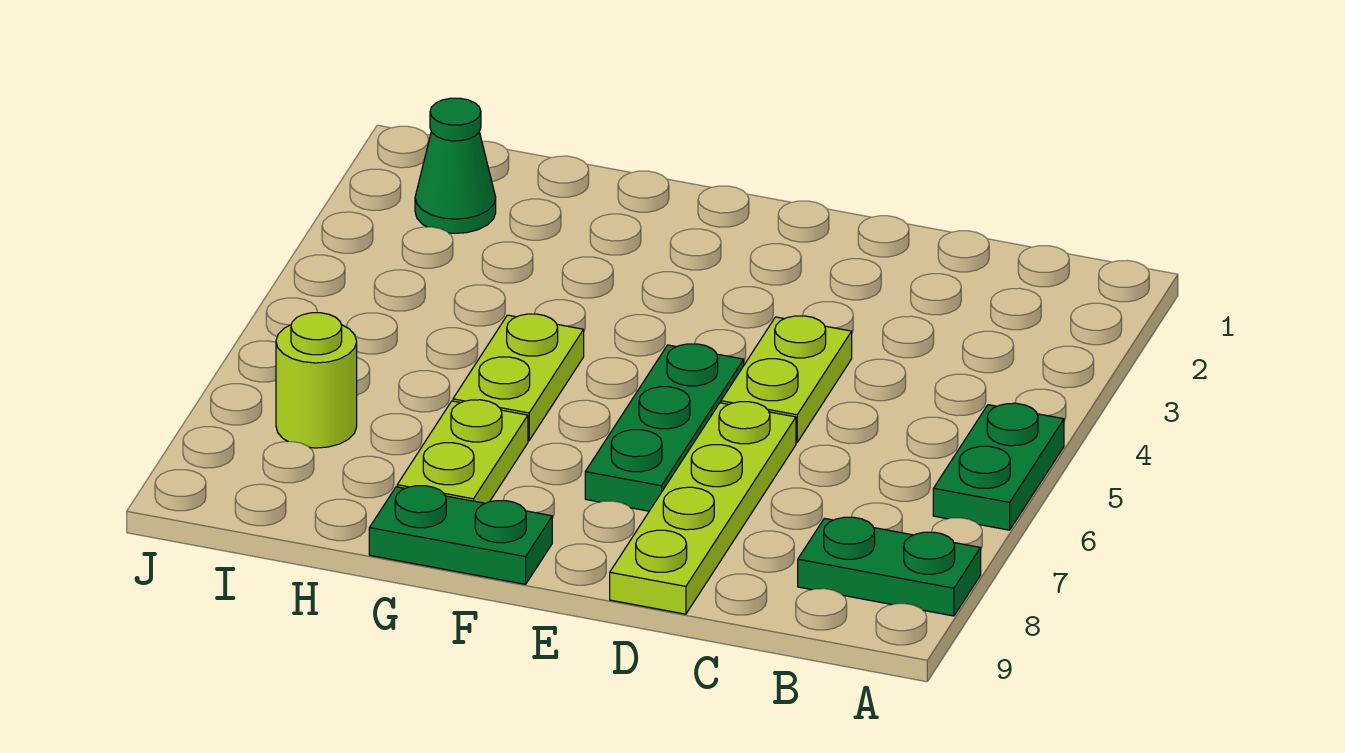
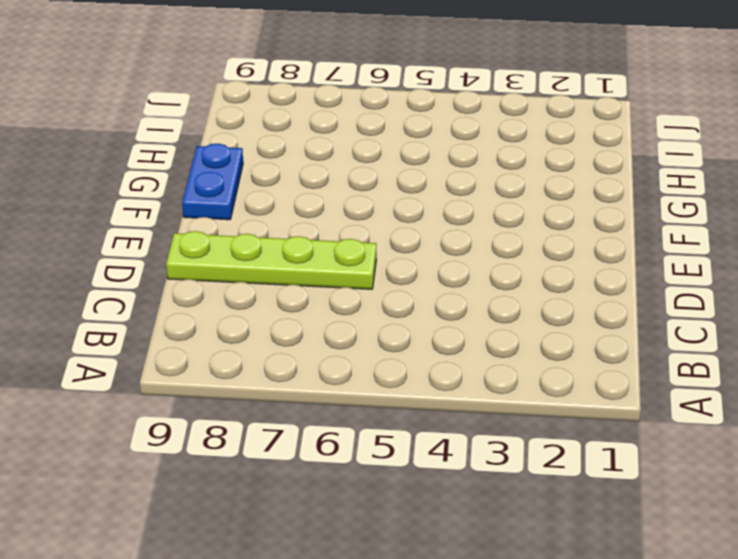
blue plate F9:G9 level 1 -> green plate F9:G9 level 1
none -> green plate A5:A6 level 1
none -> green plate A8:B8 level 1

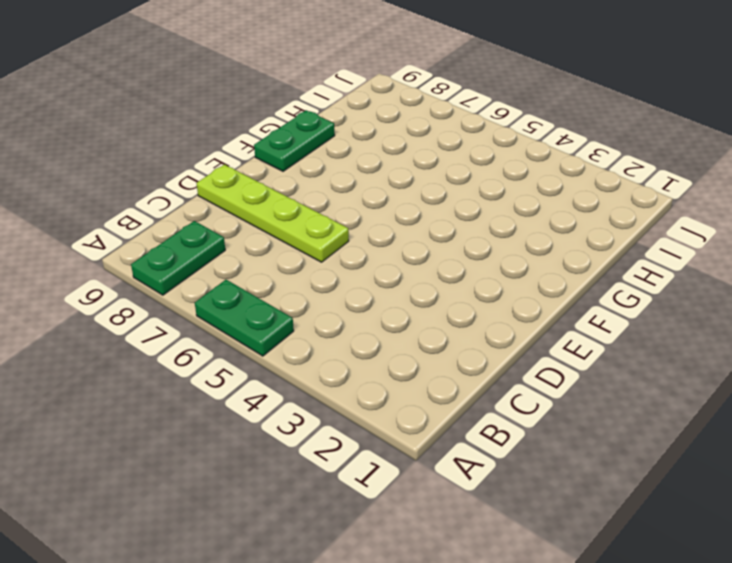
none -> lime plate D4:D5 level 1
none -> green plate E5:E7 level 1

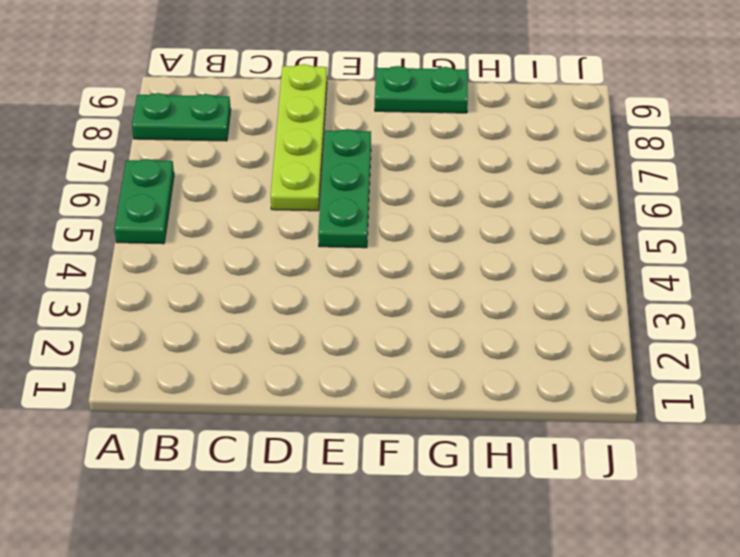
none -> lime plate D4:D5 level 1
none -> lime plate G5:G6 level 1

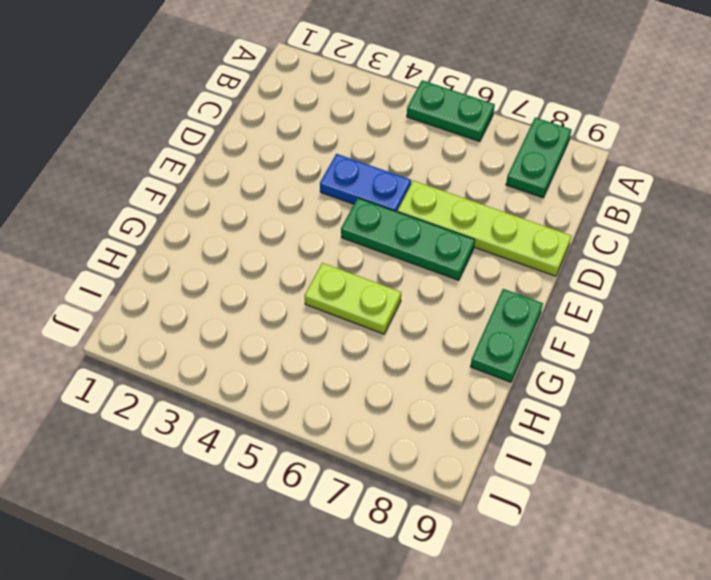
blue plate D4:D5 level 1 -> lime plate D4:D5 level 1
none -> lime plate G7:G8 level 1
none -> green cone I2 level 1

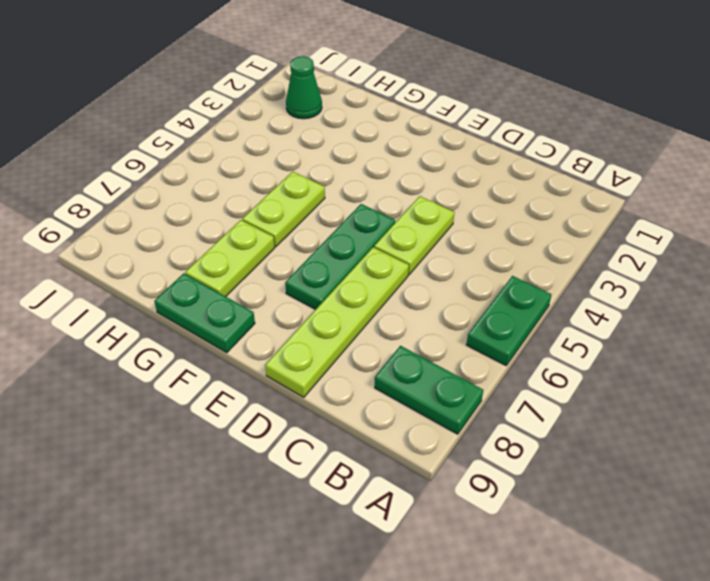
none -> lime round brick I7 level 1

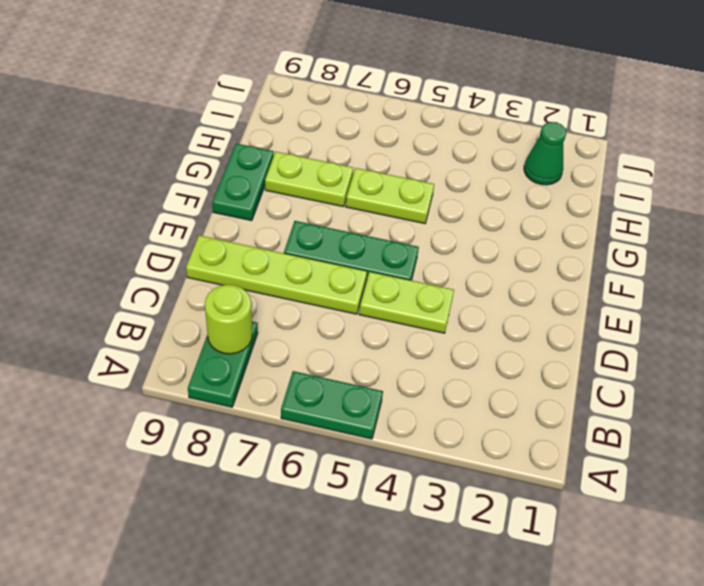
lime round brick B8 level 2 -> lime round brick I7 level 1

